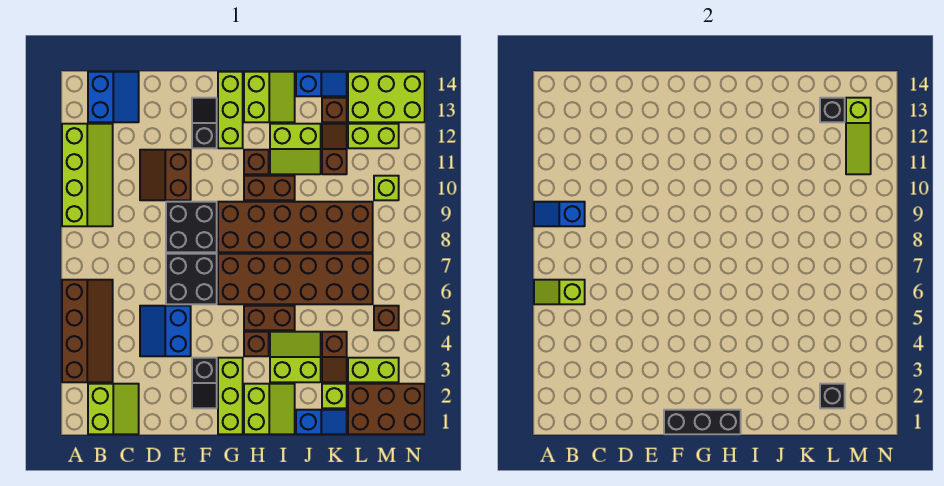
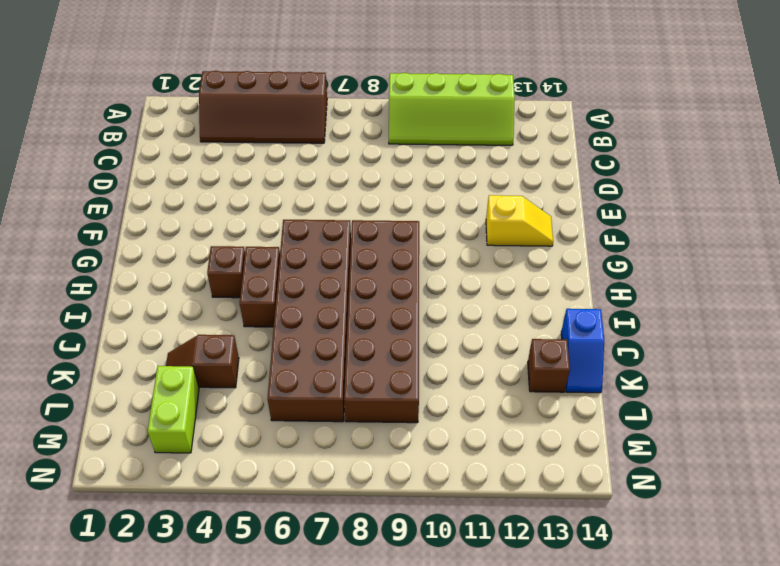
yellow slope F12:F13 level 1 top 12 -> black slope F12:F13 level 1 top 12
none -> lime slope B1:C2 level 1 top B
none -> blue slope B13:C14 level 1 top B
none -> blue slope D4:E5 level 1 top E
none -> brown slope D10:E11 level 1 top E

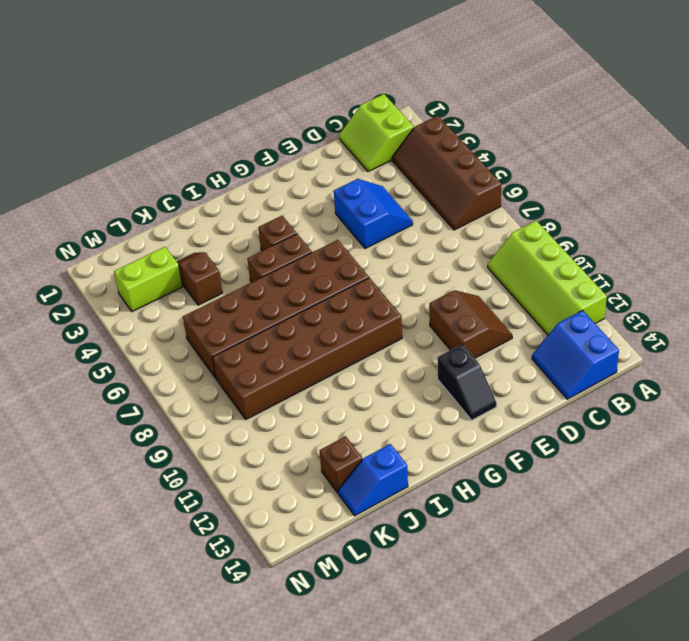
none -> black brick E6:F7 level 1
none -> black brick E8:F9 level 1
none -> black slope F2:F3 level 1 top 3
none -> lime brick G1:G3 level 1

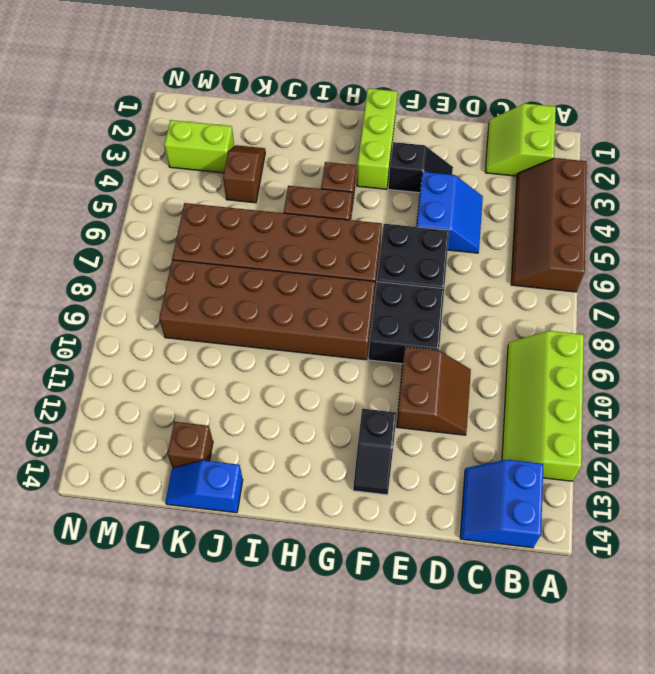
black slope E3:F3 level 1 top F -> black slope F2:F3 level 1 top 3
none -> lime brick G12:G14 level 1
none -> lime slope H1:I2 level 1 top H
none -> brown brick H10:I10 level 1
none -> brown brick H11 level 1

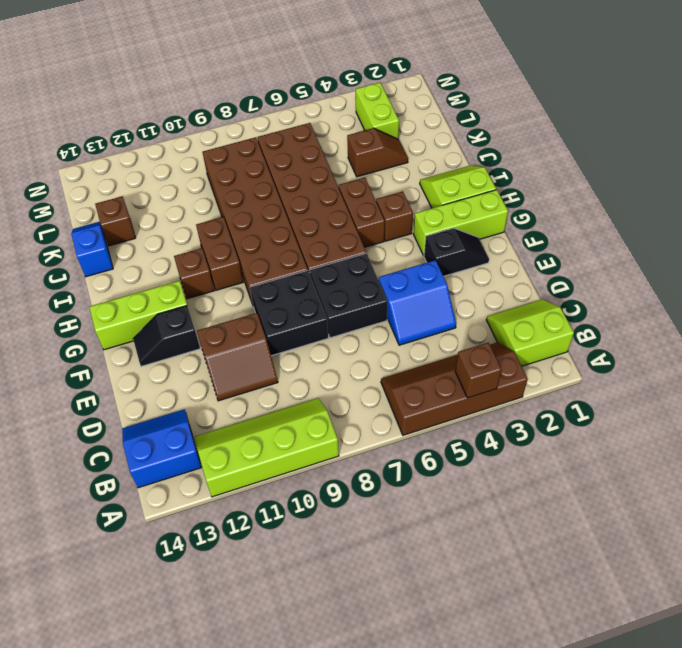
brown brick A4 level 2 -> brown brick M5 level 1
none -> lime slope H13:I14 level 1 top H
none -> lime slope I3:J4 level 1 top 3
none -> lime slope I11:J12 level 1 top 12
none -> blue slope J1:K1 level 1 top J

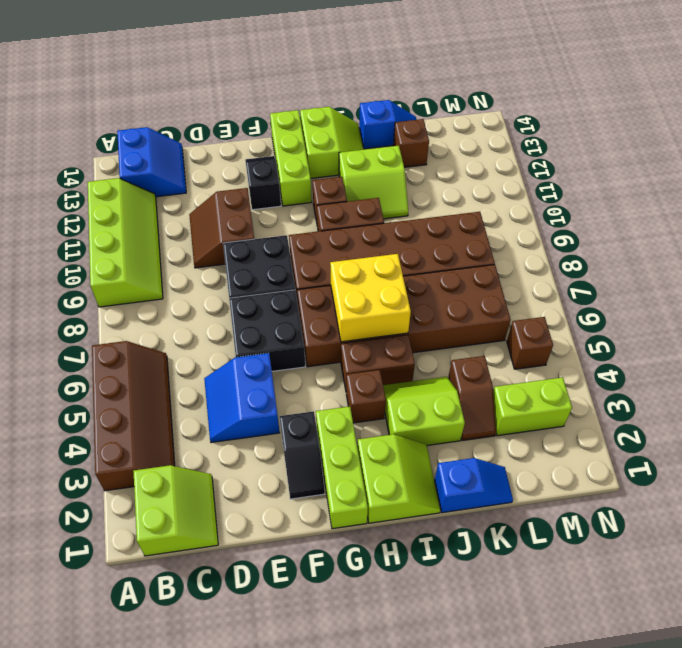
yellow brick H6:I7 level 2 -> none
none -> lime brick K2 level 1
none -> brown slope K11:K12 level 1 top 11
none -> brown brick L1:N2 level 1
none -> lime brick L12:M12 level 1

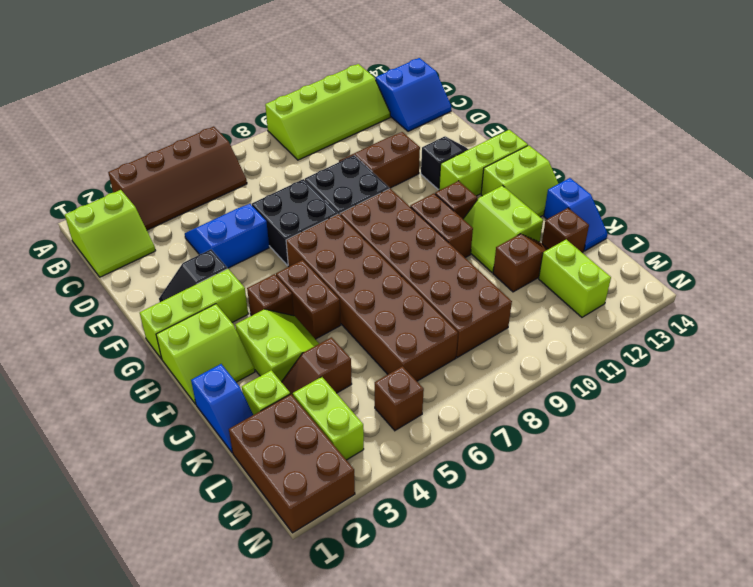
none -> lime brick L13:N14 level 1
none -> lime brick M10 level 1
none -> lime slope A6:B6 level 2 top B
none -> blue slope A9:B9 level 2 top B

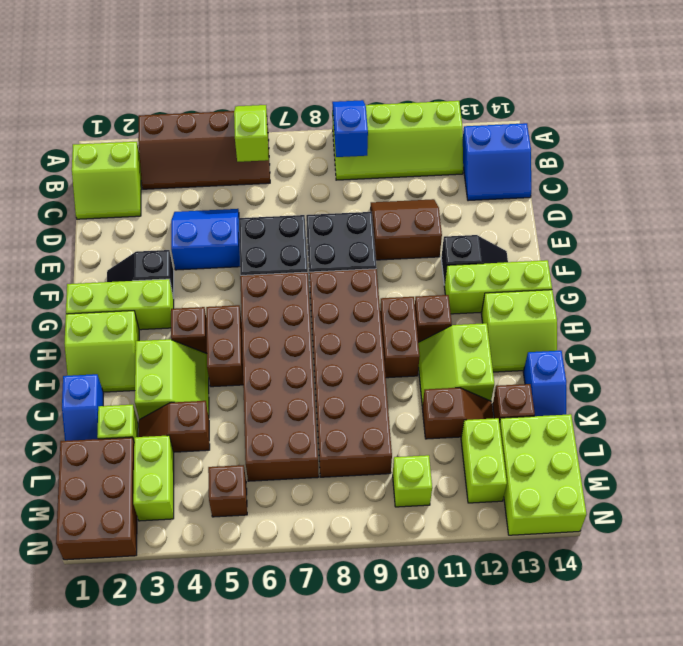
none -> black brick F1:H1 level 2
none -> black brick L2 level 2
none -> black brick L13 level 2
none -> lime slope M11:M13 level 2 top 13

